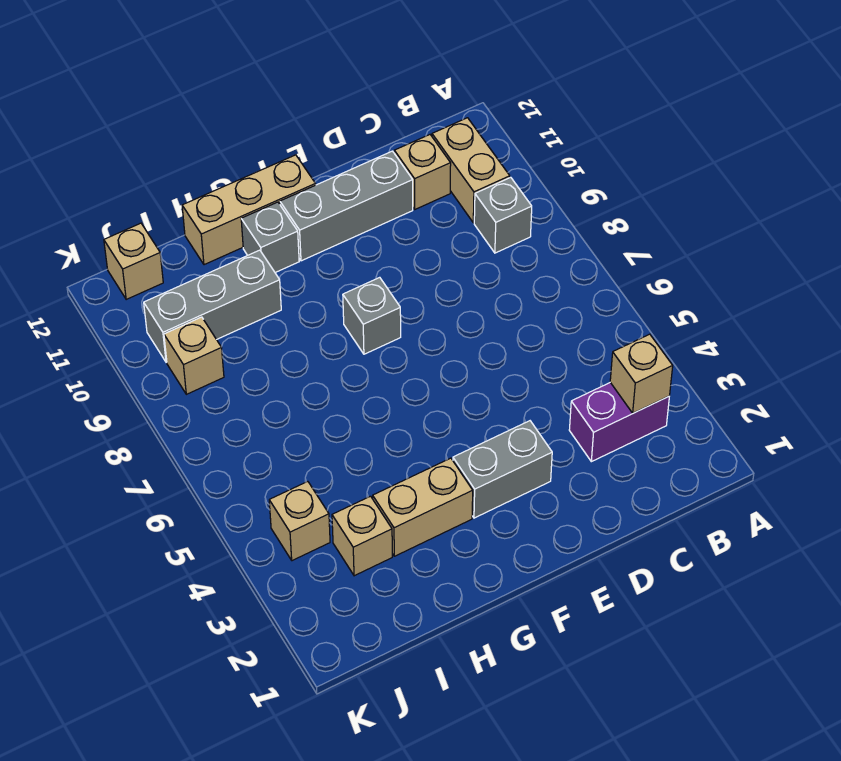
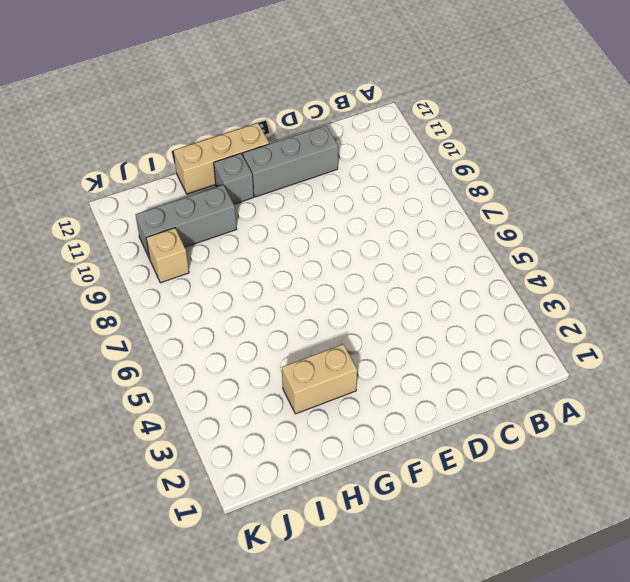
none -> purple brick B3:C3 level 1
none -> grey brick B9 level 1
none -> tan brick B10:B11 level 1

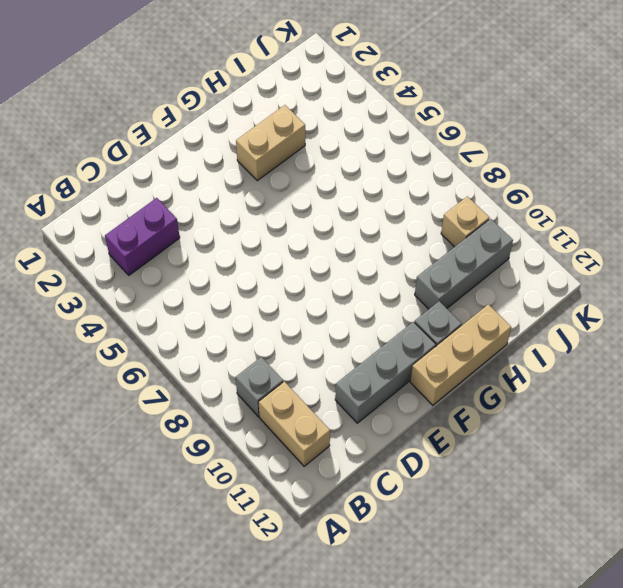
none -> tan brick C11 level 1
none -> grey brick E3:F3 level 1
none -> grey brick F8 level 1

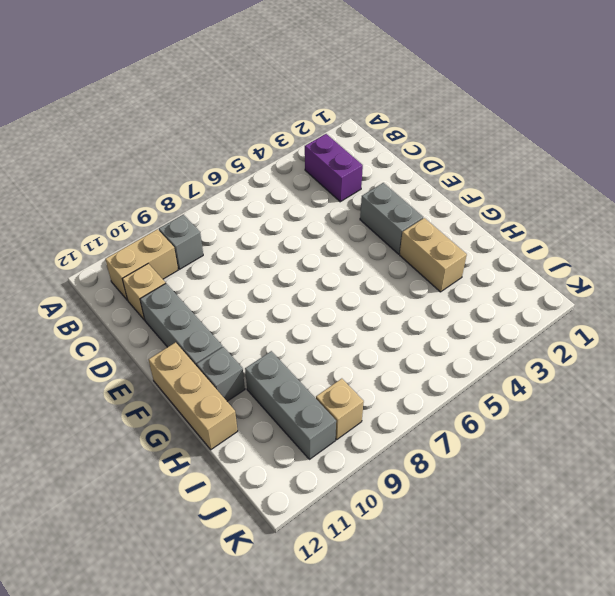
none -> grey brick F8 level 1
none -> tan brick I3 level 1
none -> tan brick J4 level 1

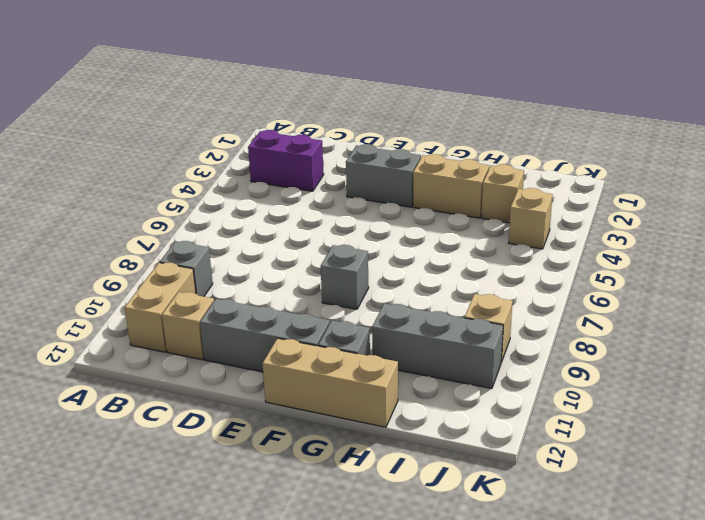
none -> tan brick J12 level 1
none -> tan brick B3 level 2

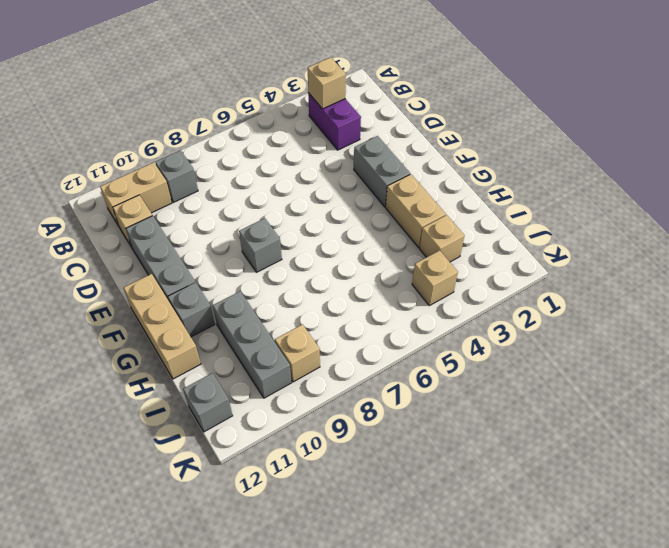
grey brick J12 level 1 -> tan brick J12 level 1

